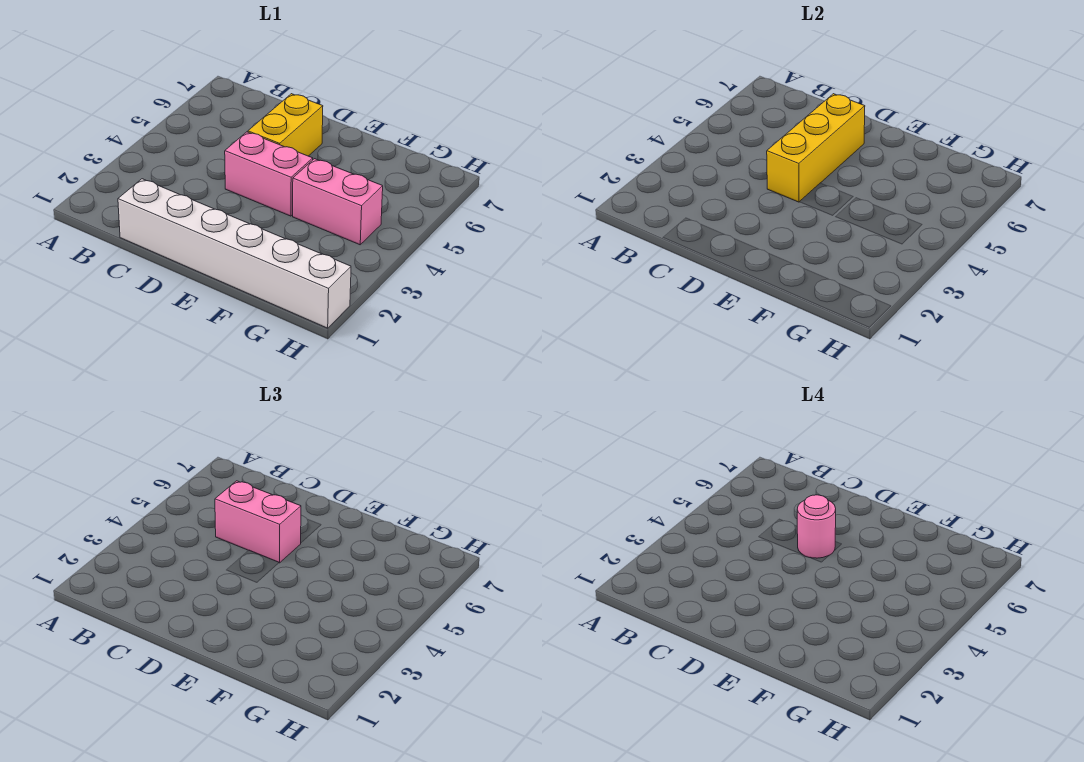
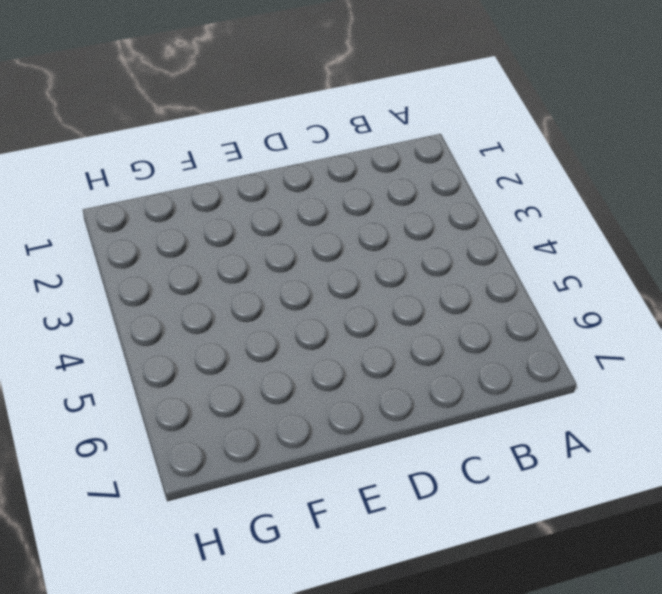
none -> white brick C1:H1 level 1
none -> pink brick D4:E4 level 1

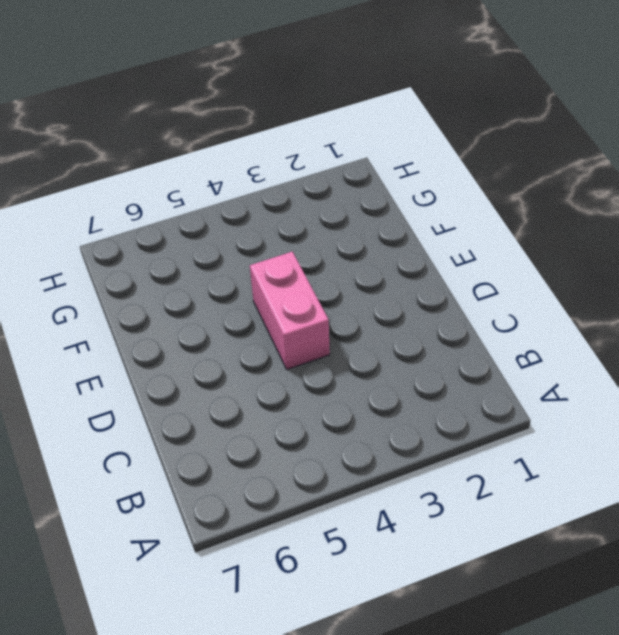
none -> white brick C1:H1 level 1
none -> yellow brick D5:D6 level 1

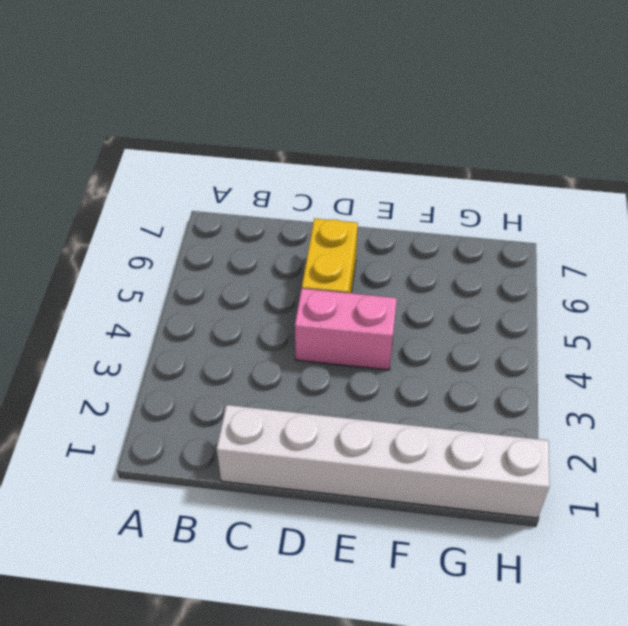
none -> pink brick F4:G4 level 1
none -> yellow brick D4:D6 level 2

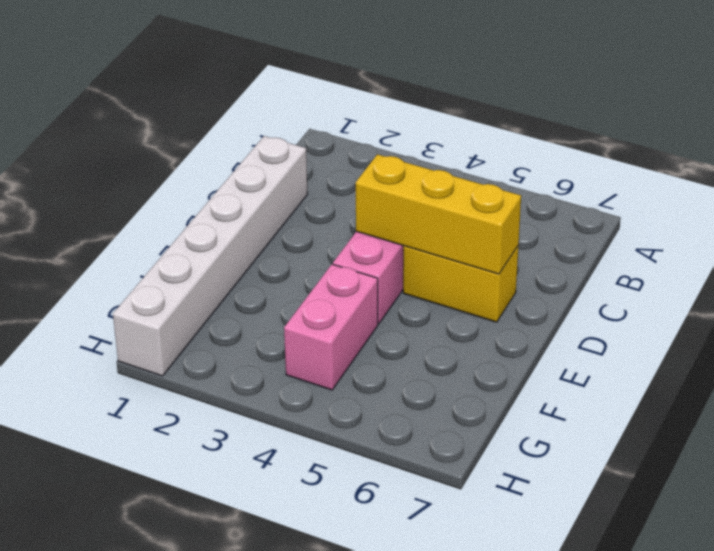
none -> pink brick C5:D5 level 3
none -> pink round brick D5 level 4

